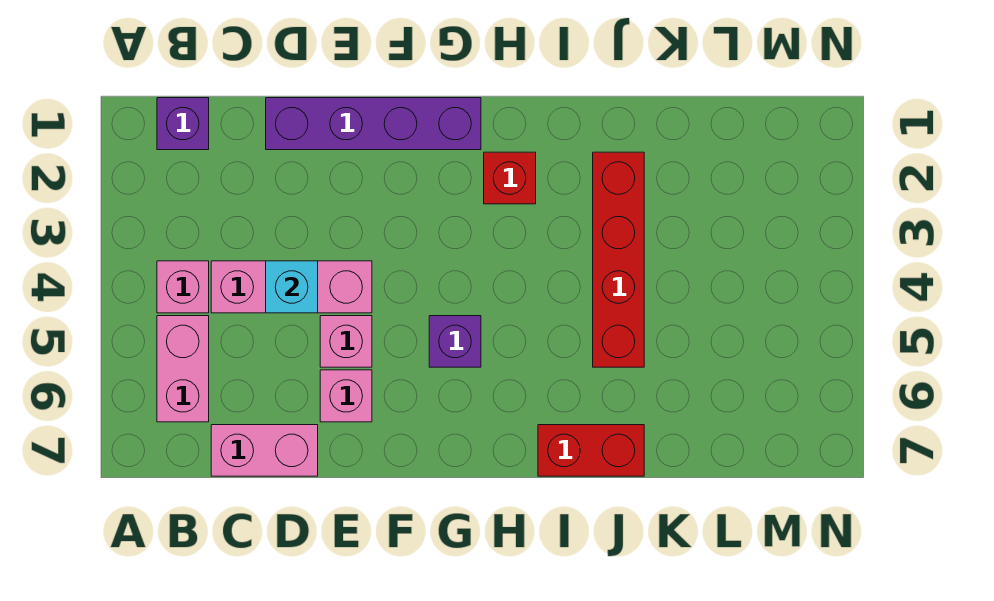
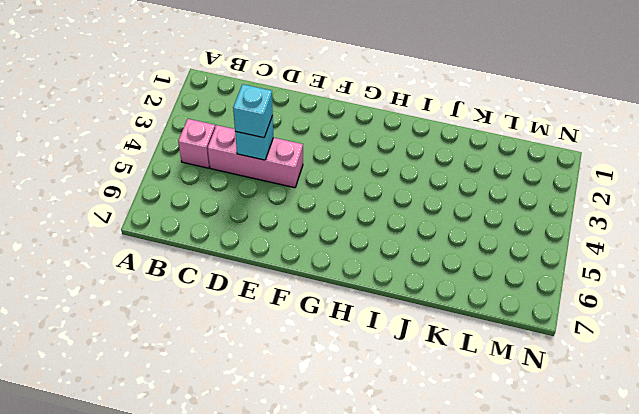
cyan brick D4 level 3 -> none
none -> purple brick B1 level 1
none -> pink brick B5:B6 level 1
none -> pink brick C7:D7 level 1

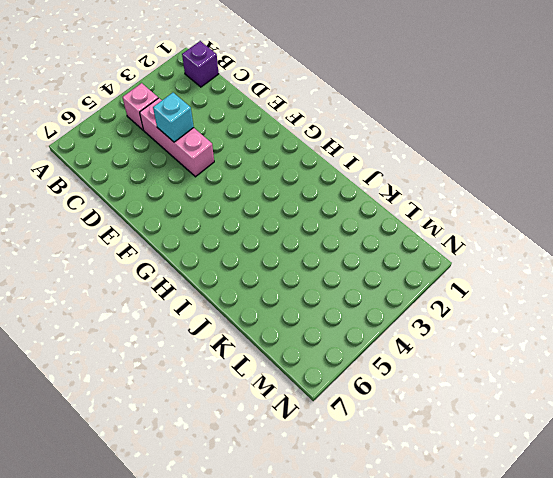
none -> pink brick B5:B6 level 1
none -> pink brick C7:D7 level 1
none -> purple brick D1:G1 level 1

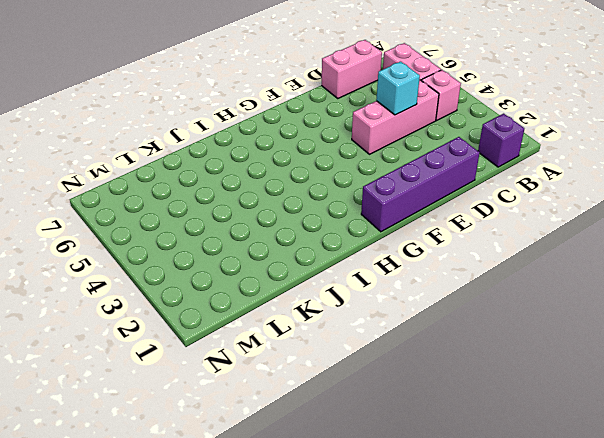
none -> pink brick E5 level 1
none -> pink brick E6 level 1
none -> purple brick G5 level 1

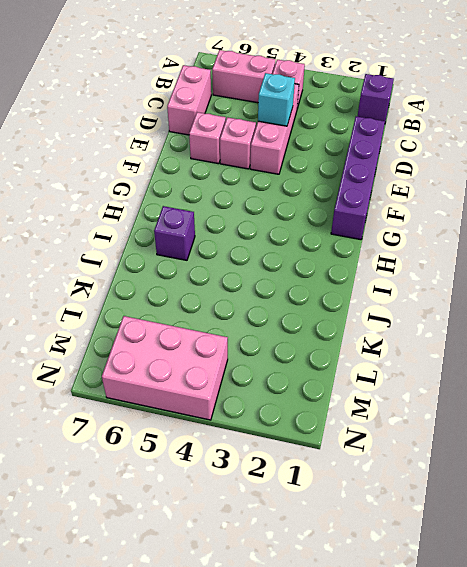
purple brick I6 level 1 -> purple brick G5 level 1
pink brick M4:N6 level 1 -> none
none -> red brick H2 level 1
none -> red brick I7:J7 level 1
none -> red brick J2:J5 level 1

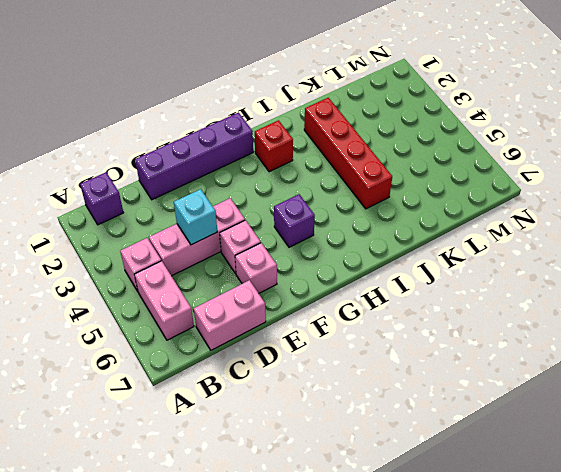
none -> red brick I7:J7 level 1

